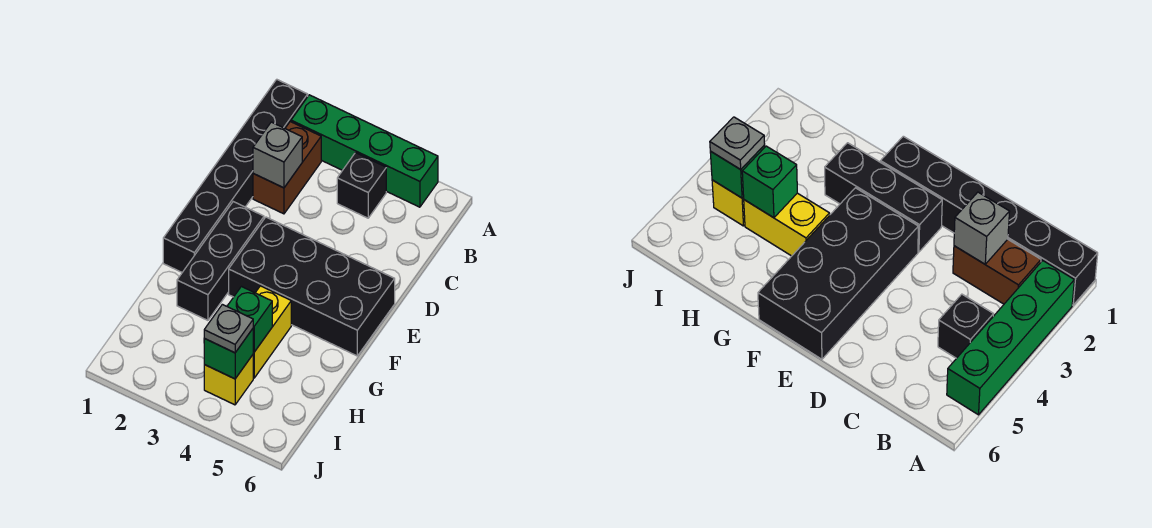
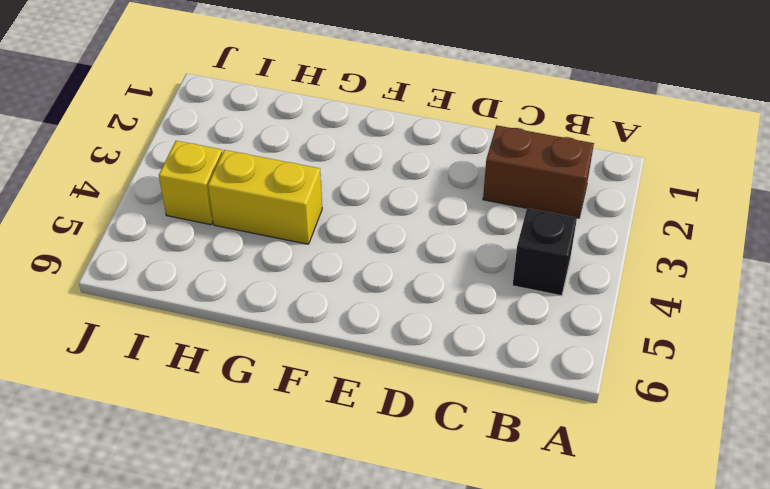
none -> black brick A1:F1 level 1
none -> green brick A2:A5 level 1
none -> black brick E2:G2 level 1

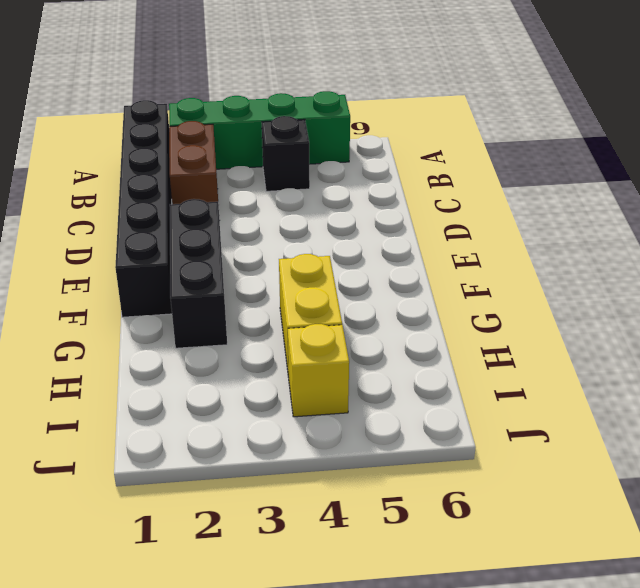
none -> black brick E3:F6 level 1
none -> grey brick C2 level 2
none -> green brick H4 level 2

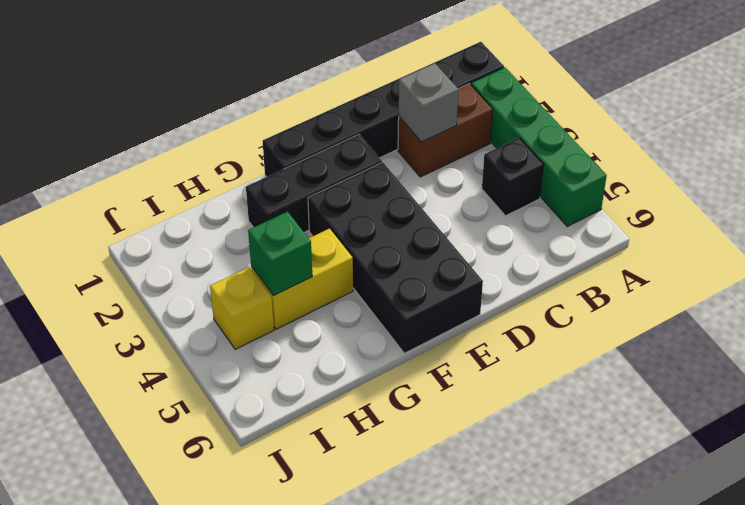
none -> green brick I4 level 2
none -> grey plate I4 level 3

